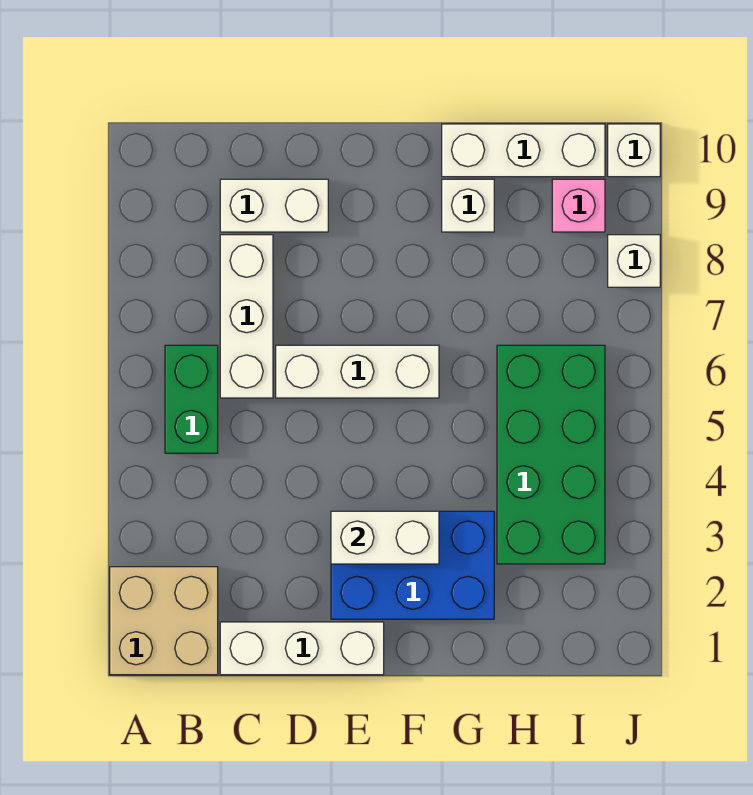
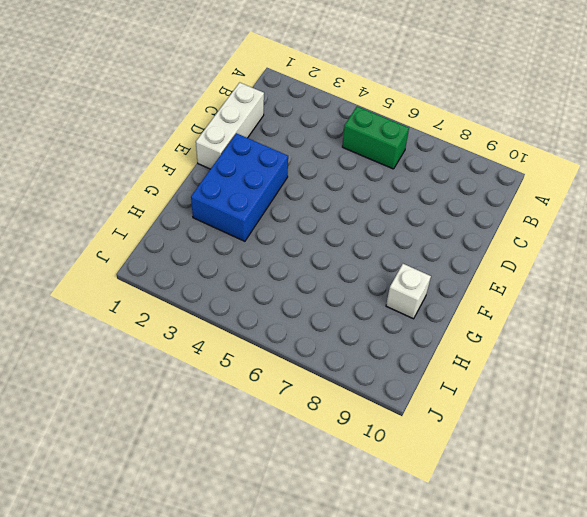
none -> tan brick A1:B2 level 1
none -> white brick C6:C8 level 1
none -> white brick C9:D9 level 1

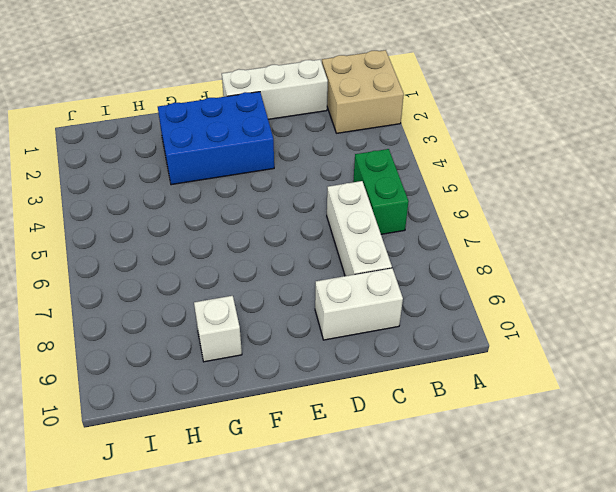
none -> white brick D6:F6 level 1
none -> white brick G10:I10 level 1
none -> green brick H3:I6 level 1

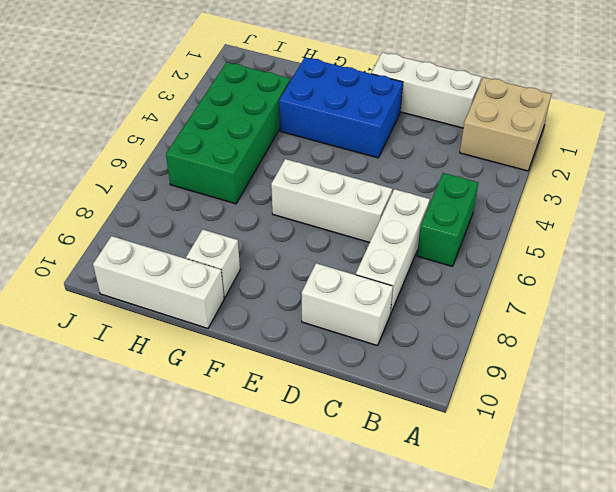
none -> pink brick I9 level 1
none -> white brick J8 level 1
none -> white brick J10 level 1

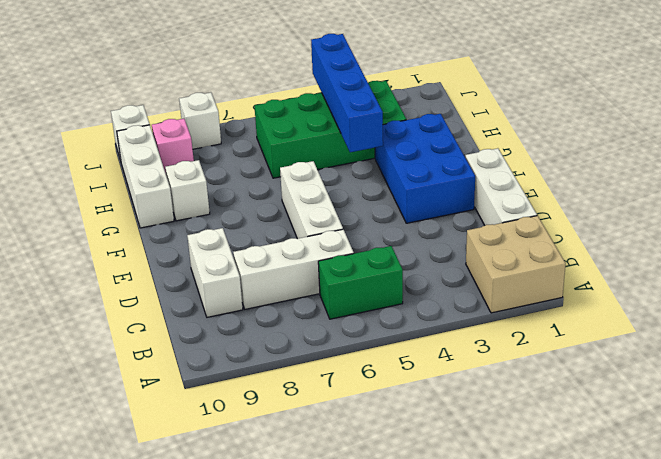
blue brick G4:J4 level 2 -> none
none -> white brick E3:F3 level 2

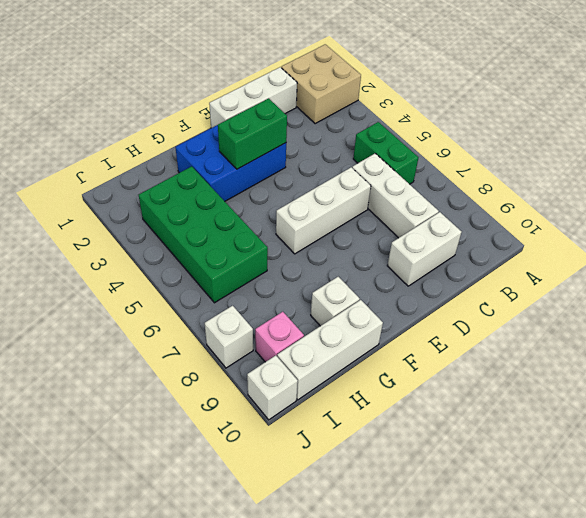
green brick E3:F3 level 2 -> white brick E3:F3 level 2

